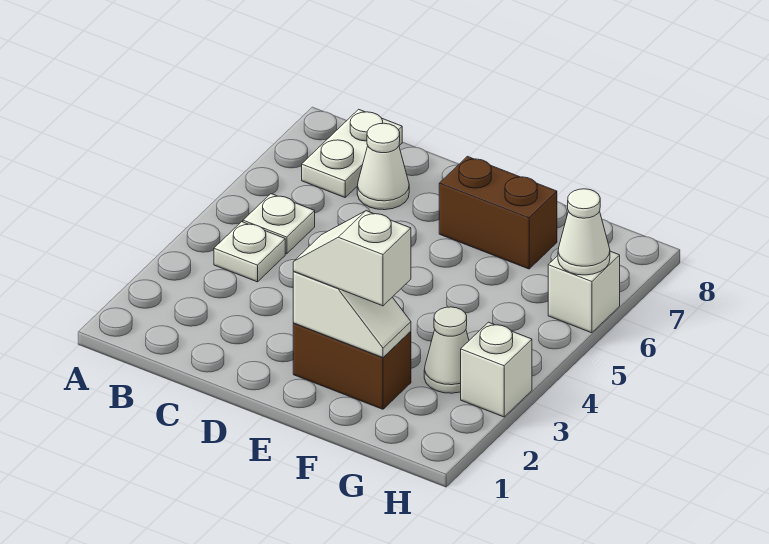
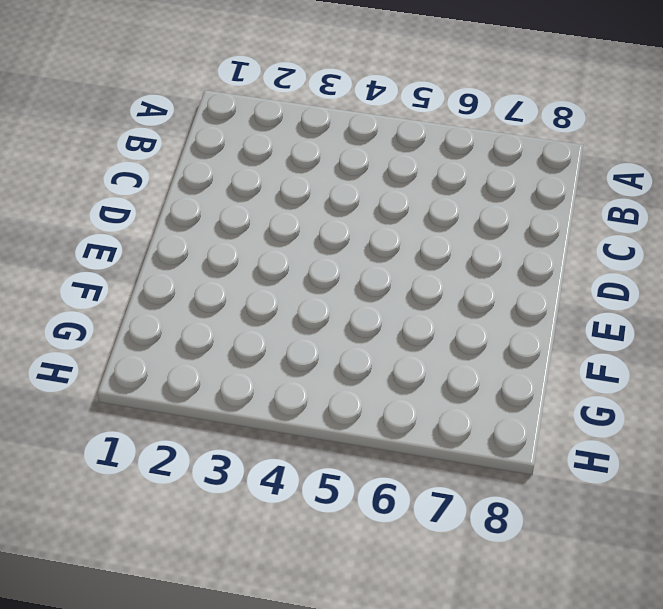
none -> white plate B4 level 1
none -> white plate B5 level 1
none -> white plate B7:B8 level 1

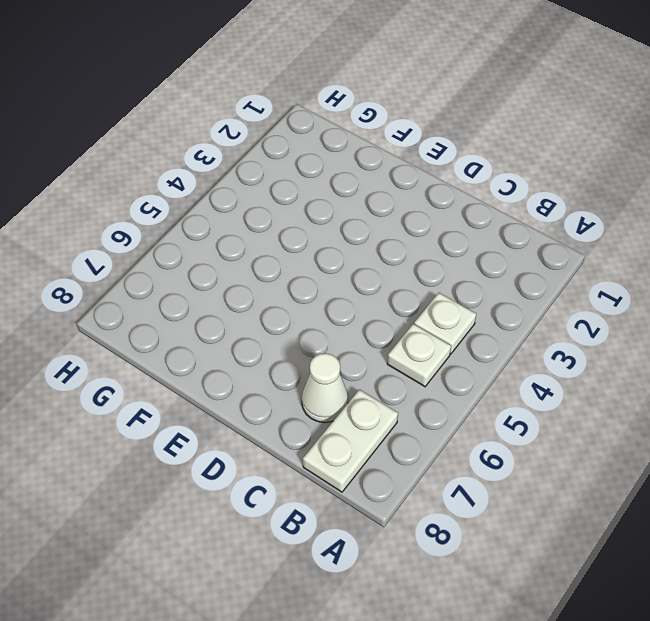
none -> brown brick E2:F2 level 1
none -> brown brick E7:F7 level 1
none -> white cone G3 level 1

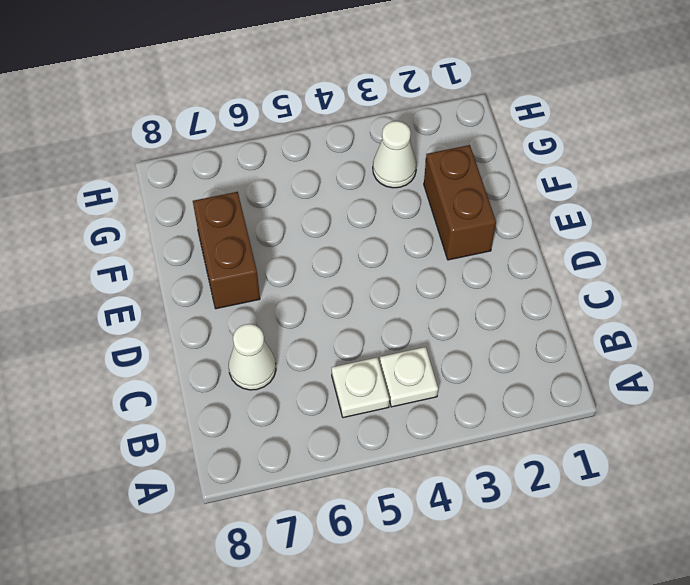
none -> white plate B7:B8 level 1
none -> white brick H3 level 1
none -> white brick H6 level 1

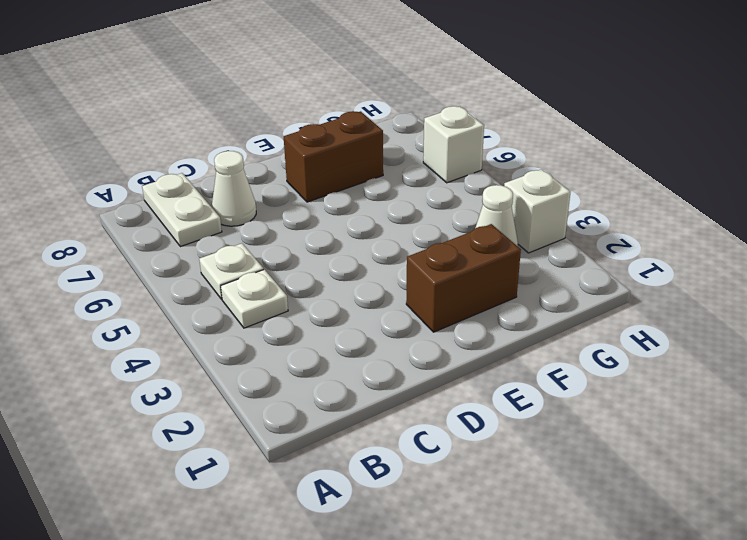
none -> white slope E2:F2 level 2 top E
none -> white cone H6 level 2
none -> white slope E2:F2 level 3 top F

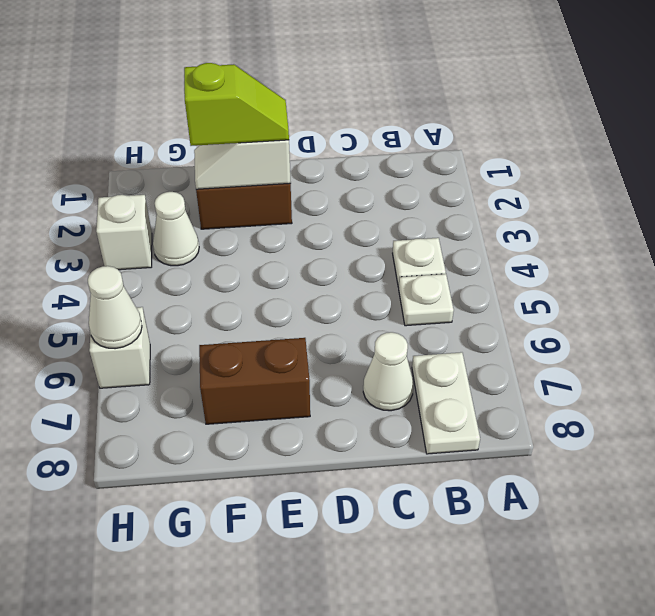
lime slope E2:F2 level 3 top F -> white slope E2:F2 level 3 top F

